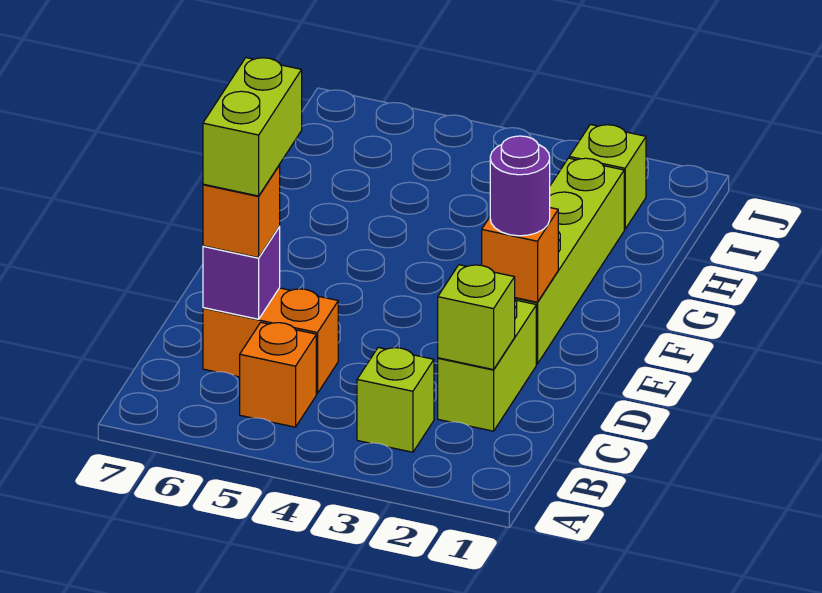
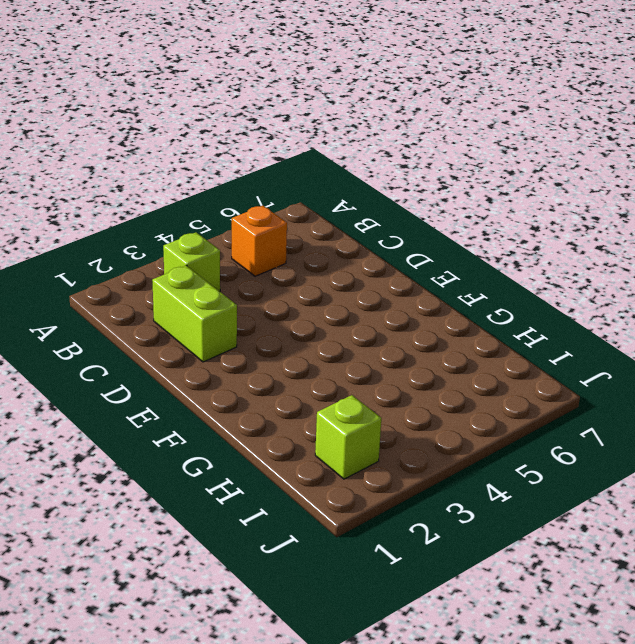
none -> orange brick C5:C6 level 1
none -> lime brick E2:H2 level 1
none -> lime brick C2 level 2

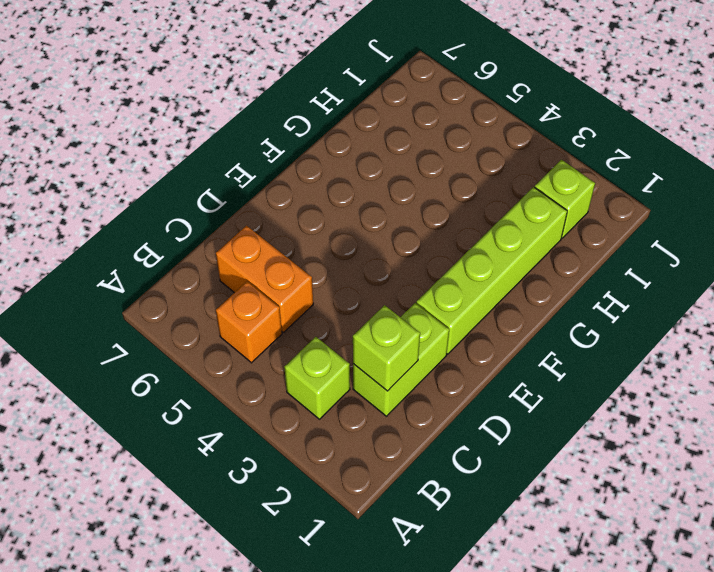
none -> purple brick C6 level 2
none -> orange brick E2 level 2
none -> orange brick C6 level 3

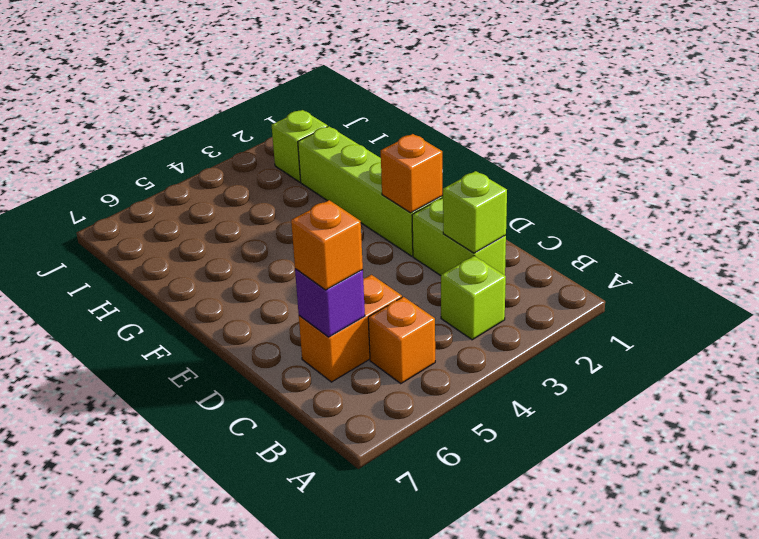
none -> purple round brick E2 level 3
none -> lime brick C6:D6 level 4

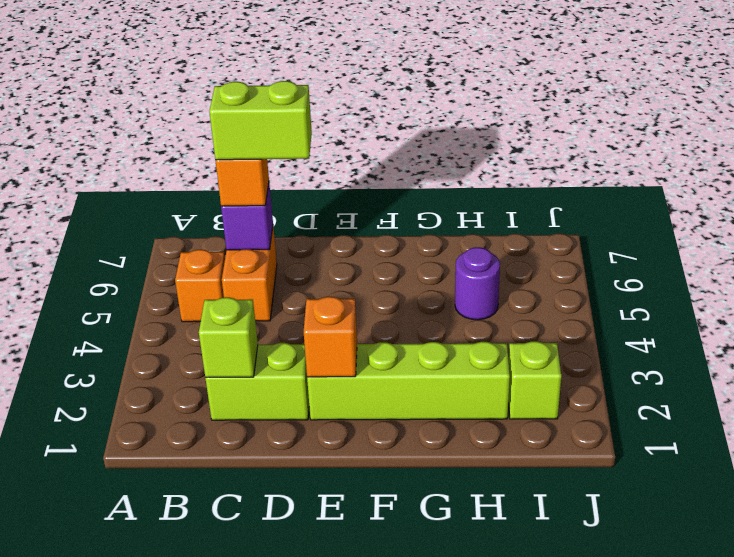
purple round brick H5 level 1 -> purple round brick E2 level 3
none -> lime brick B3 level 1

